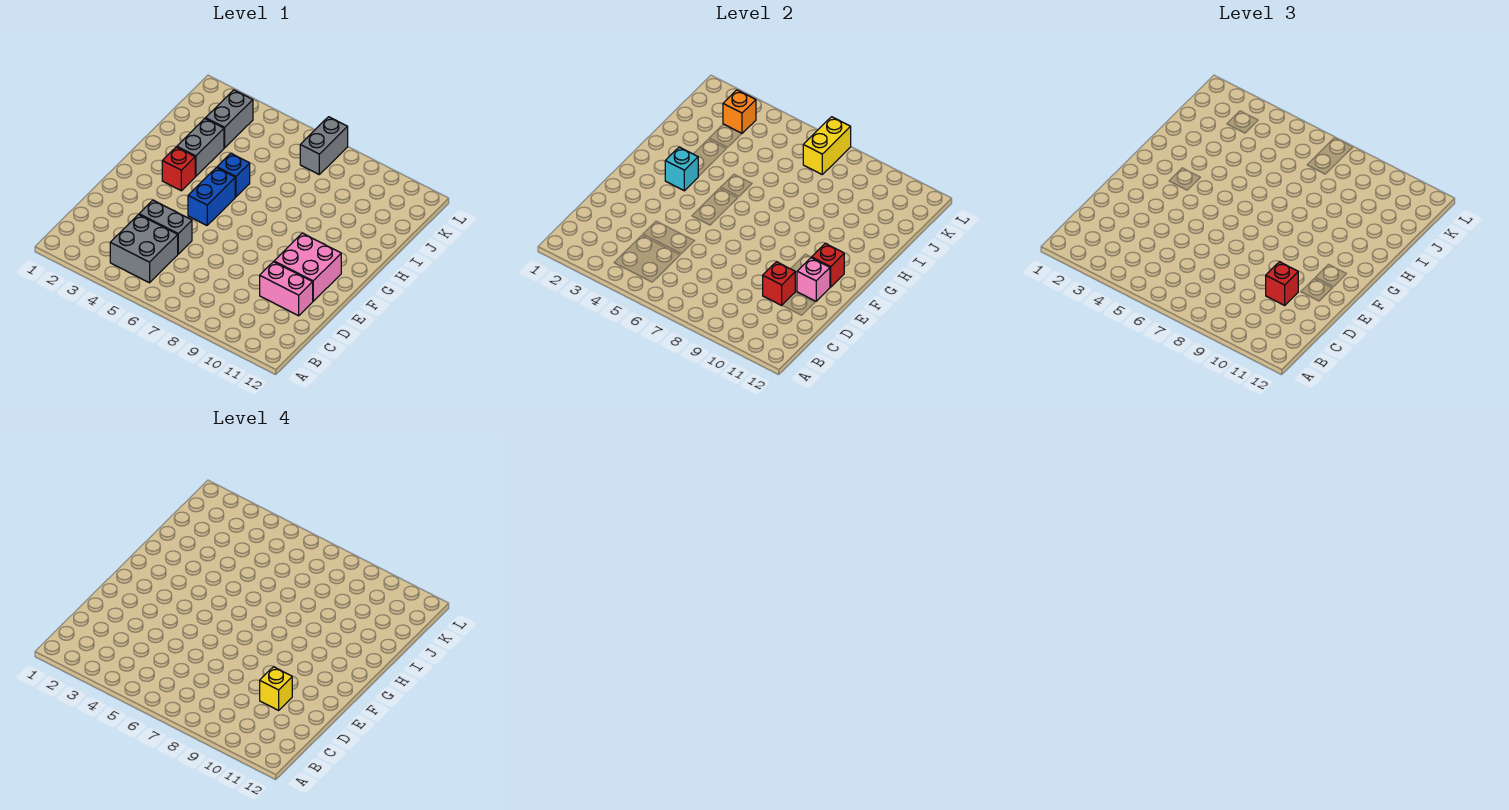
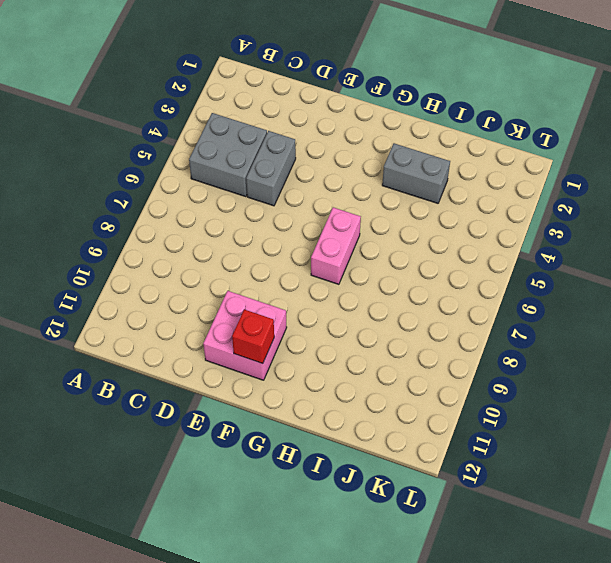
pink brick G6:G7 level 1 -> pink brick D10:D11 level 1
none -> blue brick F5:G5 level 1
none -> red brick G3 level 1
none -> blue brick H5 level 1

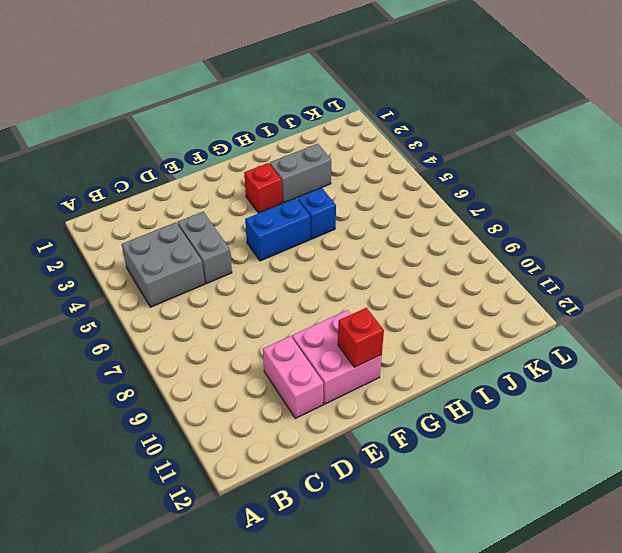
none -> grey brick J3:K3 level 1
none -> grey brick K7:L7 level 1
none -> red brick D10 level 2

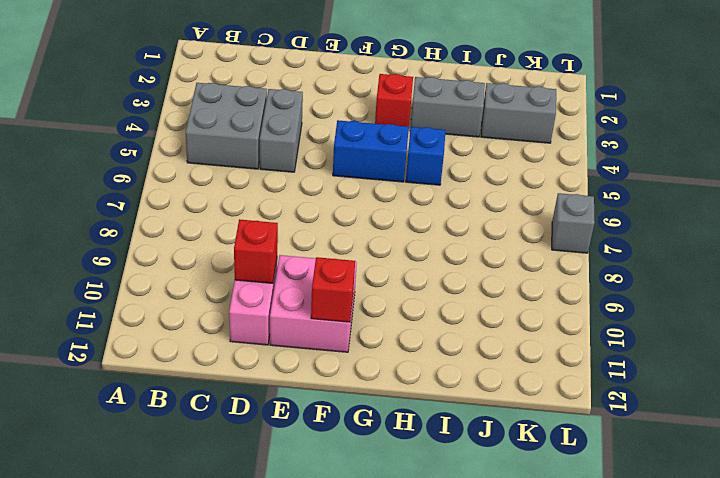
grey brick L7 level 1 -> grey brick K7:L7 level 1
none -> pink brick E11 level 2
none -> cyan brick G3 level 2
none -> orange brick K3 level 2

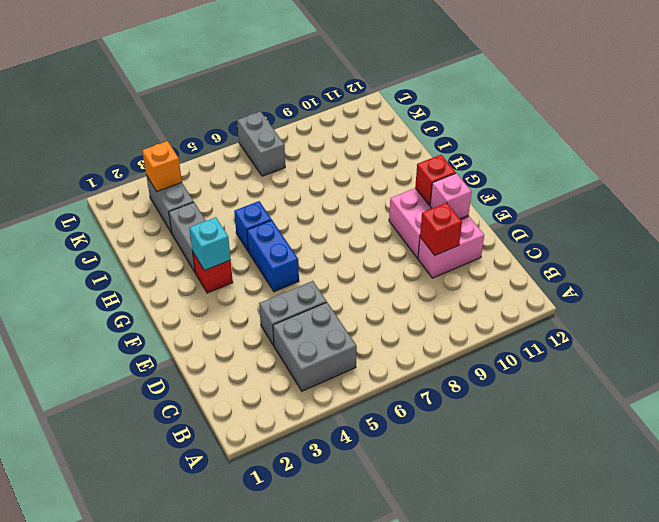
none -> yellow brick K7:L7 level 2
none -> red brick D10 level 3
none -> yellow brick D10 level 4

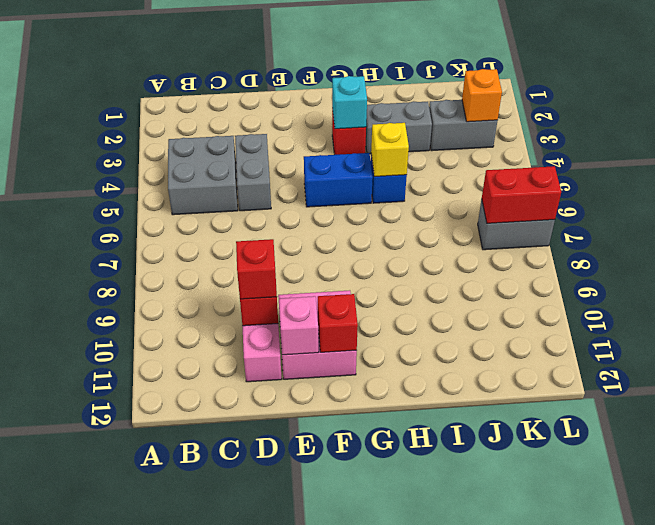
yellow brick H5 level 2 -> yellow brick D10 level 4
red brick K7:L7 level 2 -> yellow brick K7:L7 level 2

